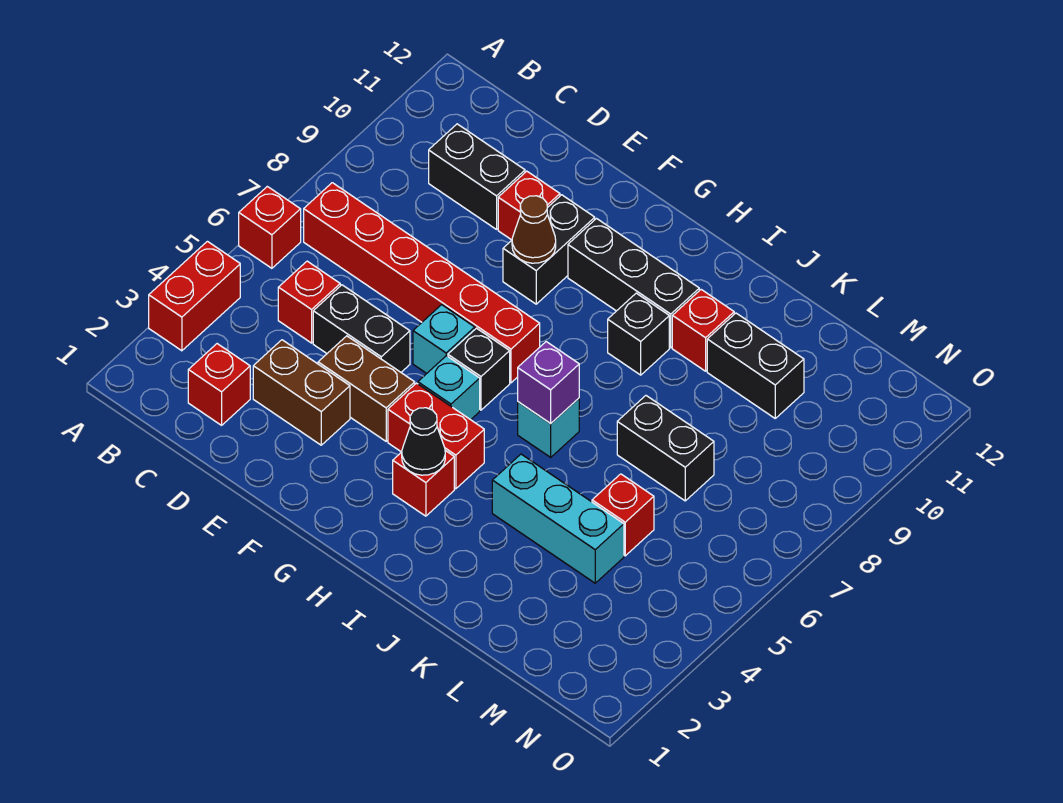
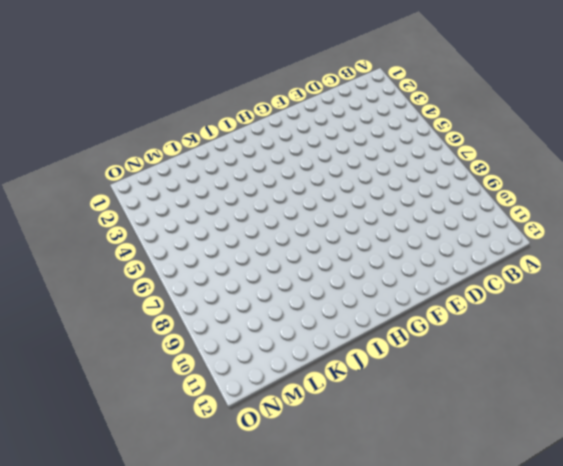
none -> red brick A3:A4 level 1
none -> red brick A6 level 1
none -> red brick B7:G7 level 1

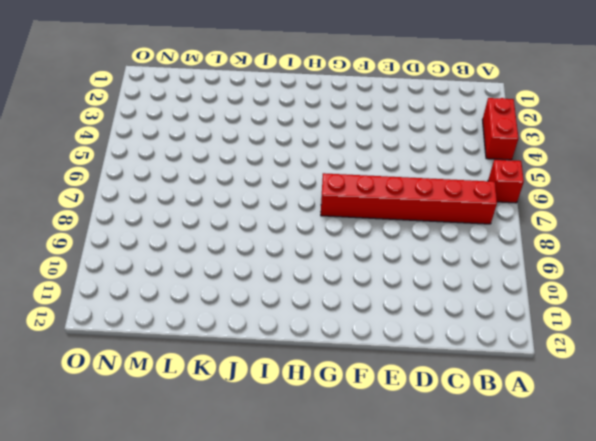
none -> red brick C2 level 1
none -> red brick C5 level 1
none -> black brick C10:D10 level 1

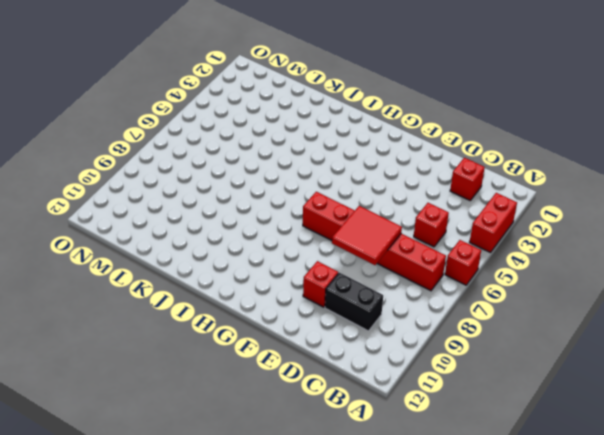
red tile D7:E8 level 2 -> none
none -> brown brick D3:E3 level 1
none -> black brick D5:E5 level 1
none -> brown brick E4:F4 level 1

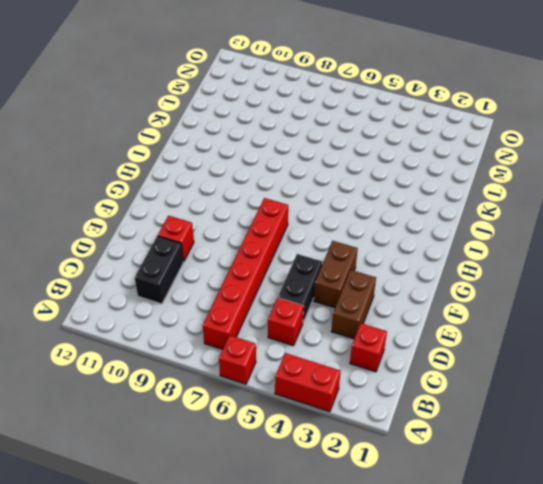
none -> cyan brick F6 level 1
none -> black brick F9:F10 level 1
none -> red brick G4:H4 level 1

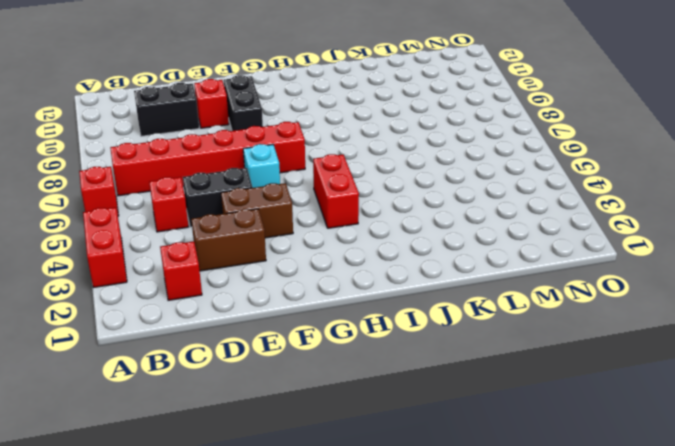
red brick H4:H5 level 1 -> red brick G4:H4 level 1
none -> cyan brick G5 level 1
none -> black brick G6 level 1
none -> black brick G10:I10 level 1

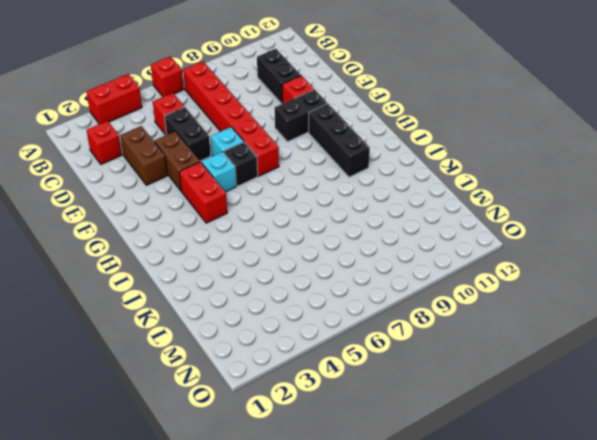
none -> red brick H3 level 1
none -> cyan brick I6 level 1
none -> black brick I9 level 1

